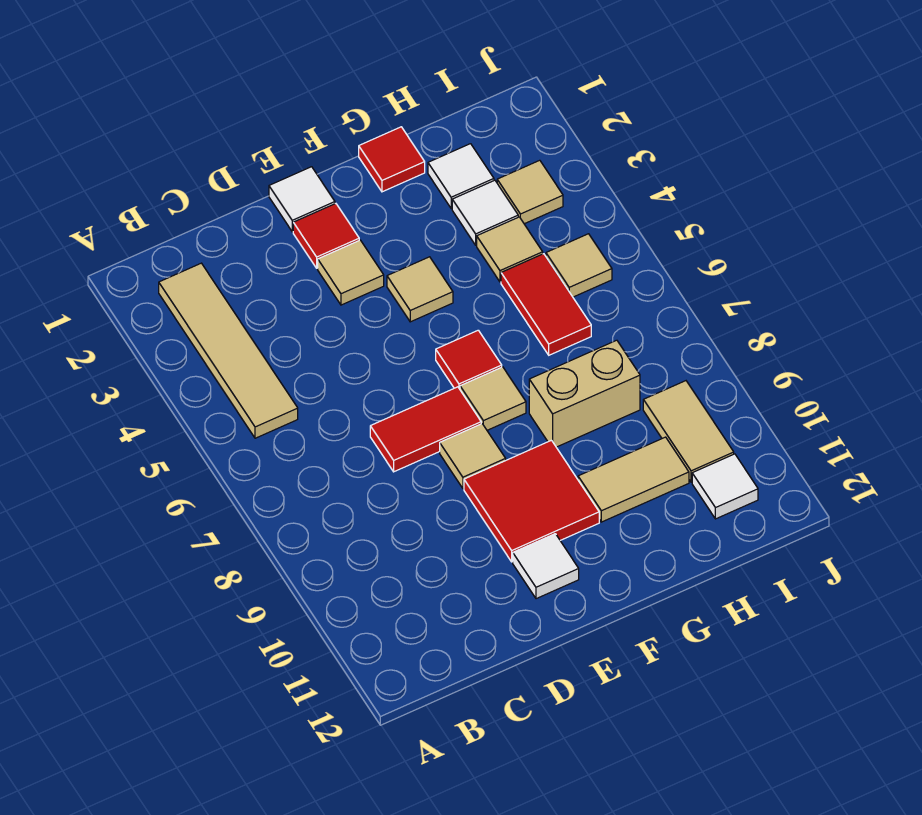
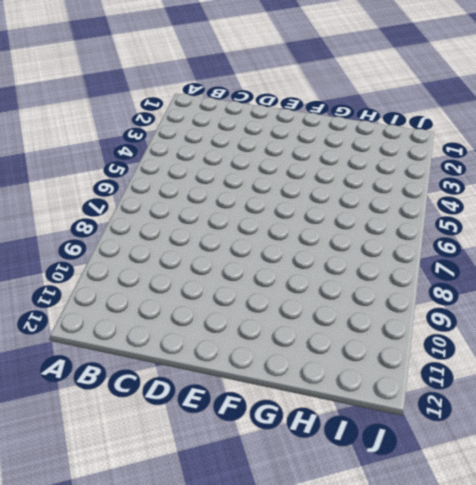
none -> tan tile B2:B5 level 1
none -> red tile D7:E7 level 1
none -> white tile E1 level 1

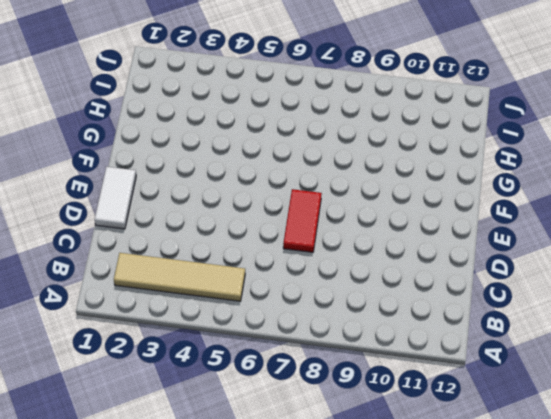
white tile D1:E1 level 1 -> white tile E1 level 1
none -> red tile E2 level 1
none -> tan tile E3 level 1
none -> tan tile E8 level 1

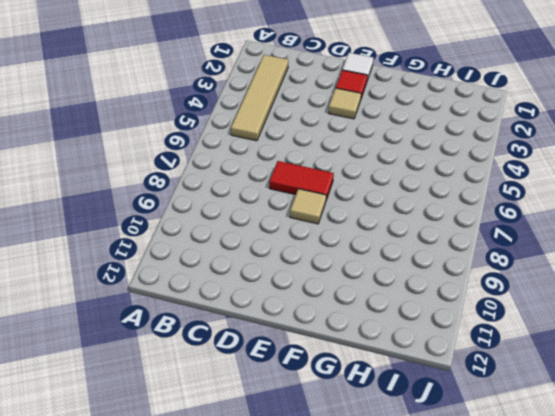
none -> red tile E9:F10 level 1
none -> white tile E11 level 1
none -> tan tile F4 level 1

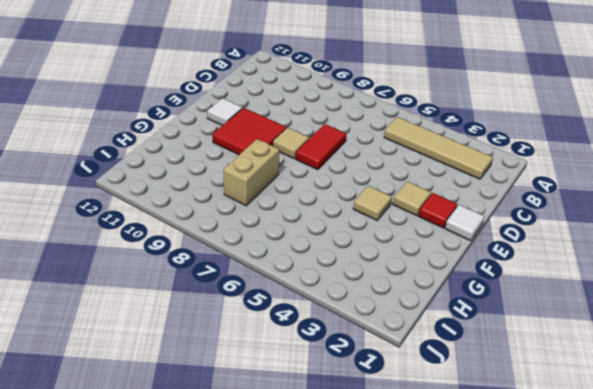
none -> red tile F6 level 1
none -> tan tile F7 level 1
none -> red tile G1 level 1

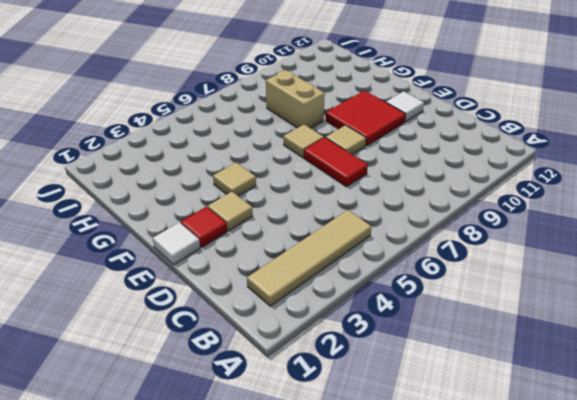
none -> red tile F6 level 1
none -> red tile G1 level 1
none -> tan tile G10:H10 level 1

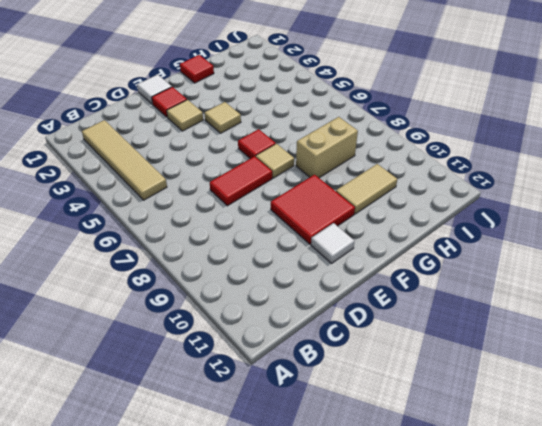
none -> tan tile E8 level 1
none -> white tile H2 level 1
none -> white tile H3 level 1

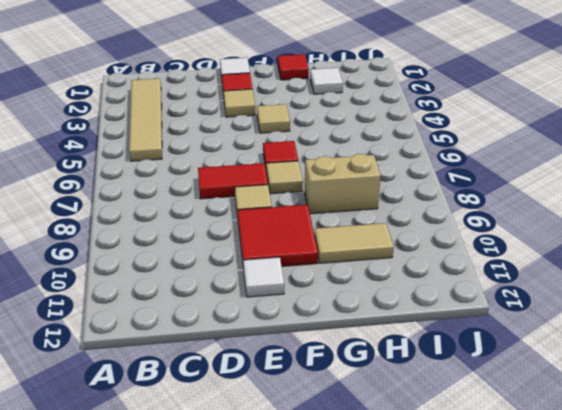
none -> white tile H3 level 1
none -> tan tile H4 level 1
none -> red tile H5:H6 level 1

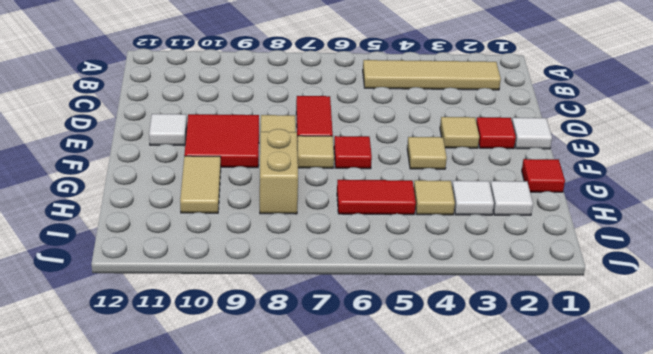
none -> tan tile I3 level 1
none -> tan tile I5 level 1
none -> tan tile I9:I10 level 1

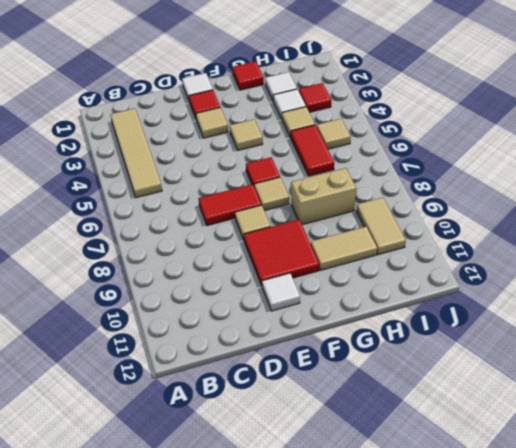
red tile I3 level 1 -> tan tile I3 level 1
none -> white tile I11 level 1

